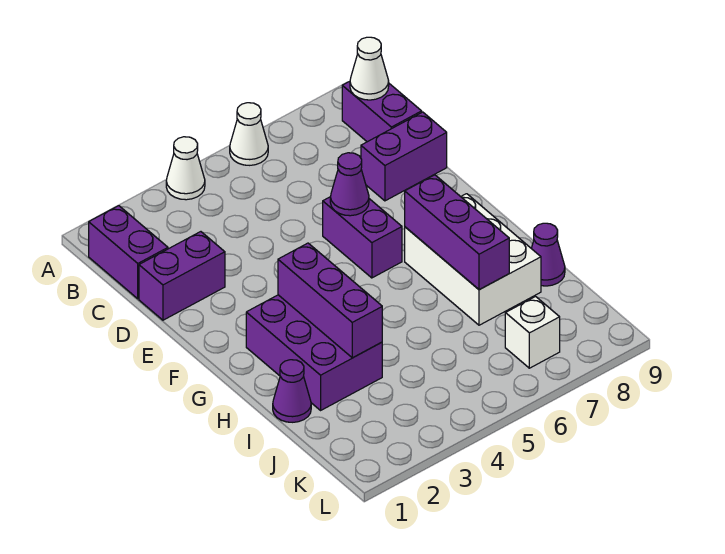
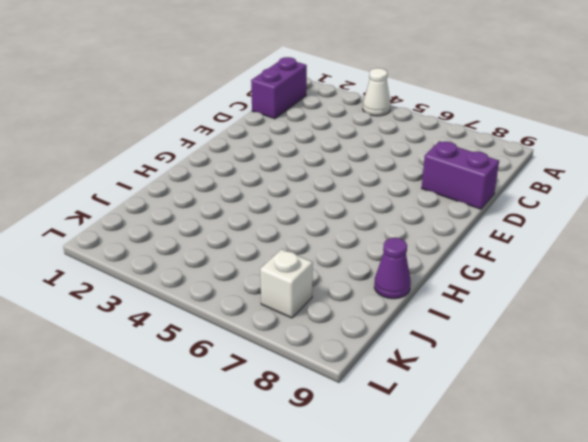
none -> white cone A6 level 1
none -> purple brick B9:C9 level 1
none -> purple brick D1:D2 level 1

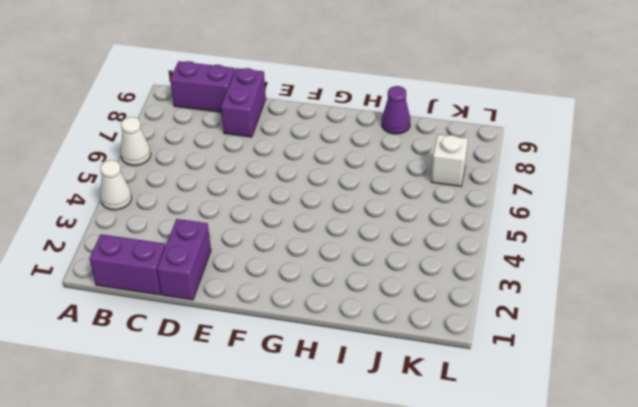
none -> purple brick E6:F6 level 1
none -> purple brick G2:I3 level 1
none -> white brick G7:I8 level 1

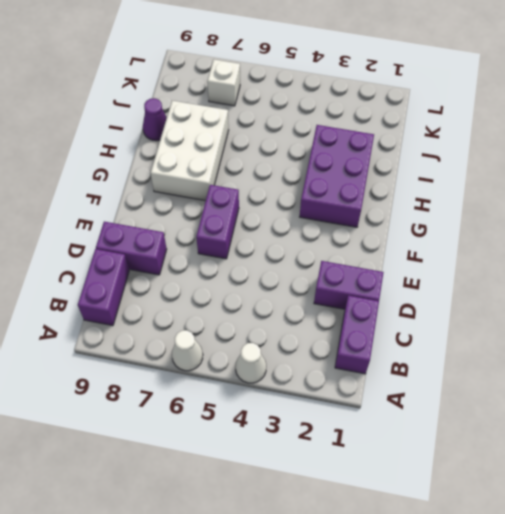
none -> purple cone I1 level 1
none -> white cone B9 level 2
none -> purple cone E6 level 2

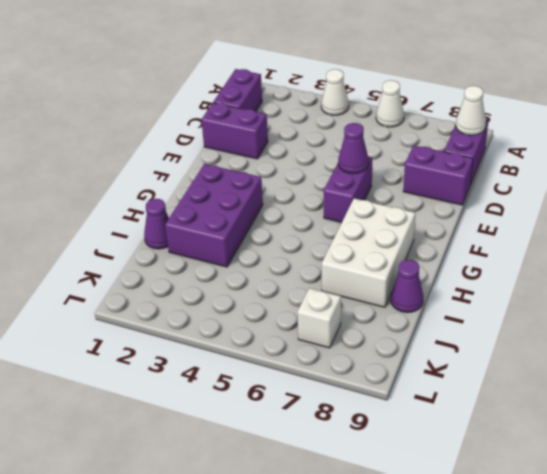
none -> purple brick G3:I3 level 2
none -> purple brick G7:I7 level 2

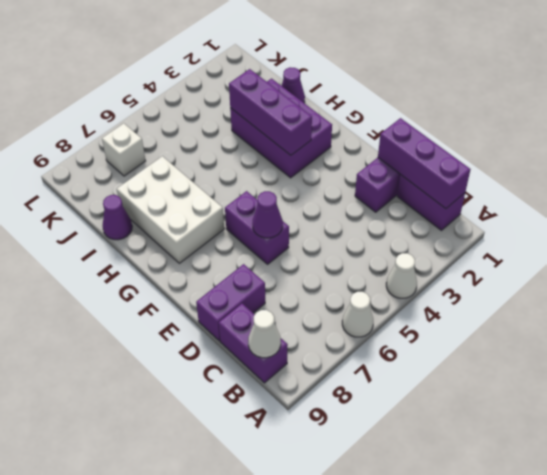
purple brick B1:D1 level 2 -> purple brick G7:I7 level 2

